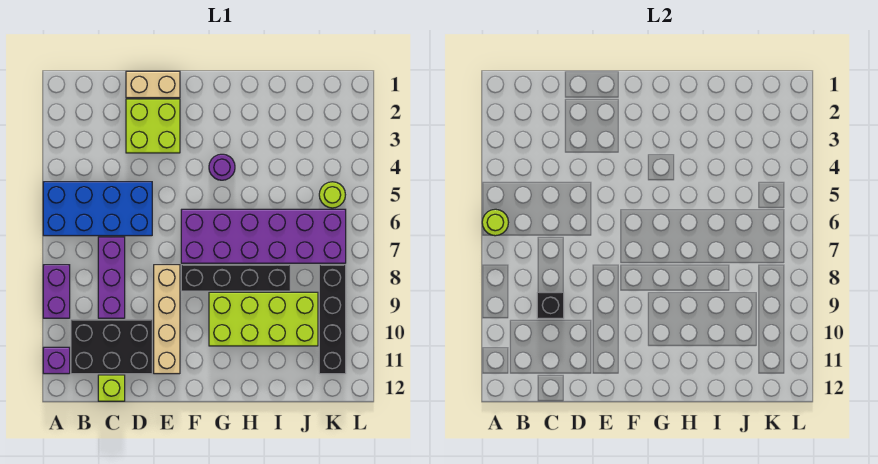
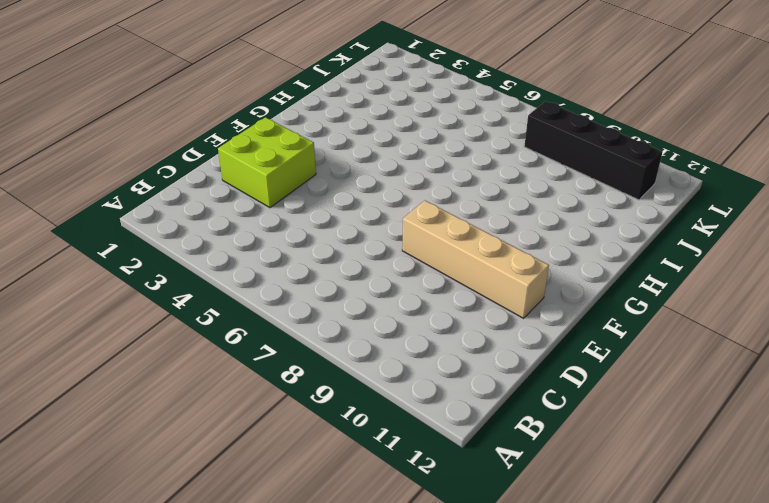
none -> blue brick A5:D6 level 1
none -> purple brick A8:A9 level 1
none -> purple brick A11 level 1

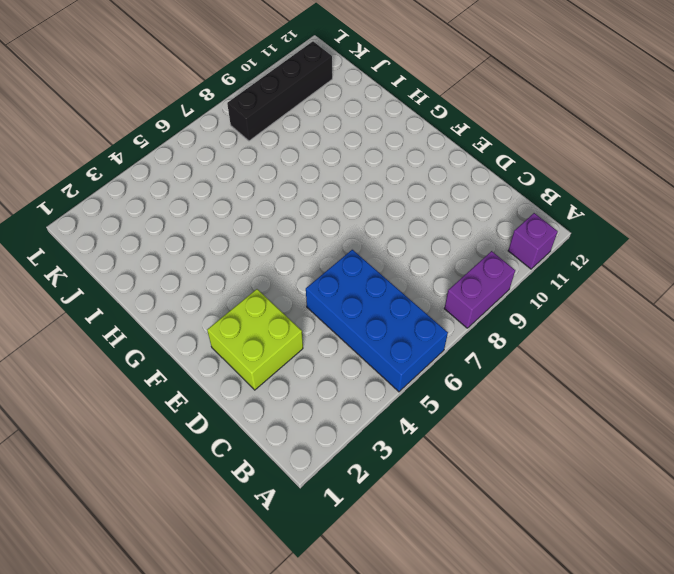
none -> black brick B10:D11 level 1
none -> purple brick C7:C9 level 1
none -> lime brick C12 level 1

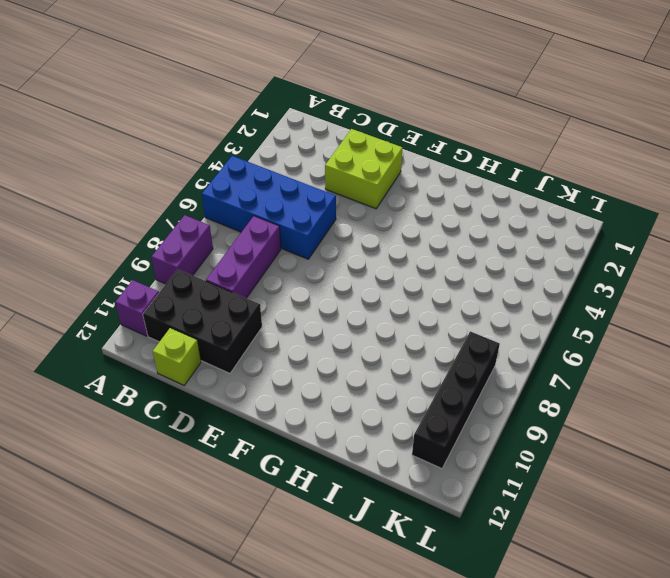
none -> tan brick D1:E1 level 1
none -> tan brick E8:E11 level 1
none -> purple brick F6:K7 level 1

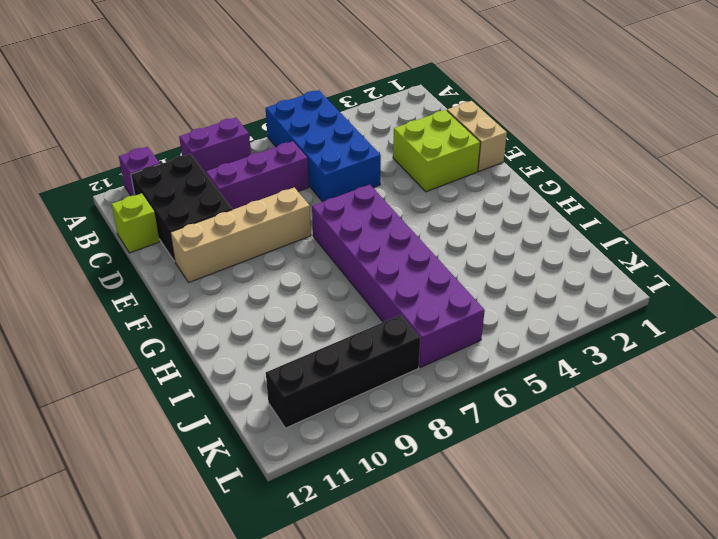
none -> black brick F8:I8 level 1
none -> purple round brick G4 level 1
none -> lime brick G9:J10 level 1

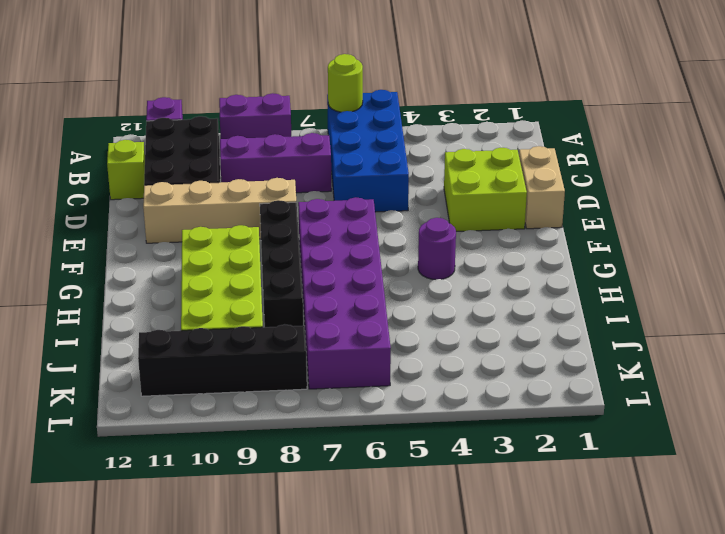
none -> lime round brick K5 level 1
none -> black brick C9 level 2

